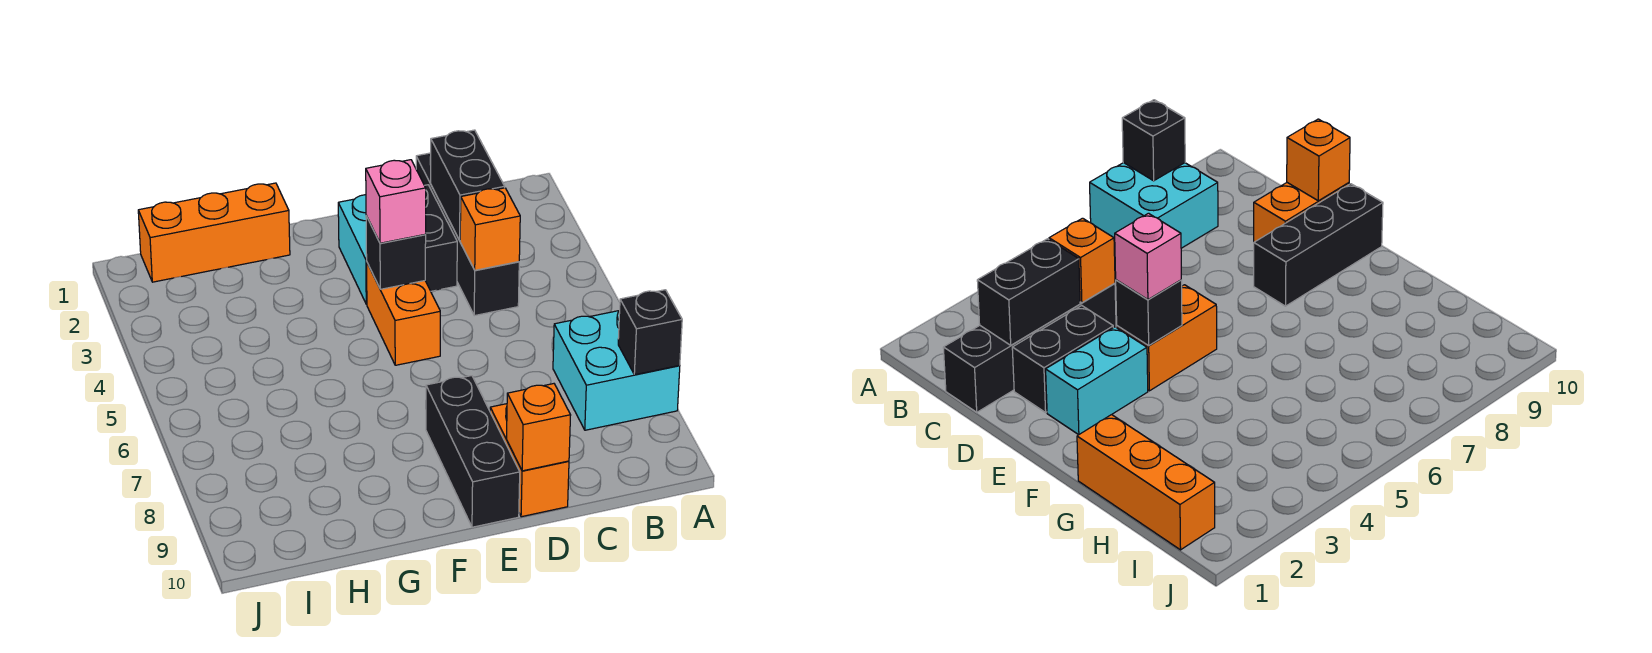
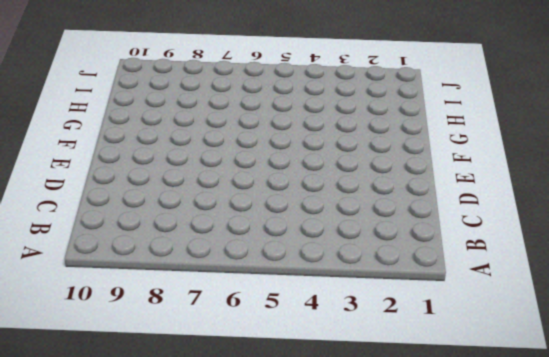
none -> cyan brick A7:B8 level 1
none -> black brick C1:C4 level 1
none -> black brick D2:D3 level 1

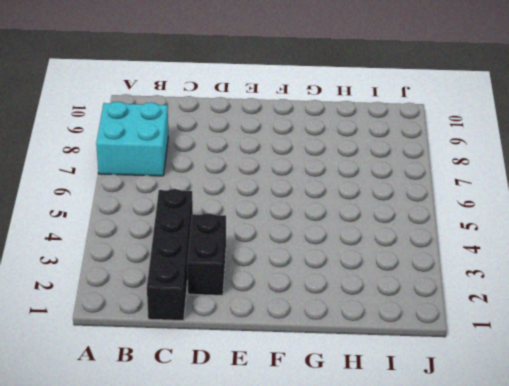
none -> orange brick D9:D10 level 1
none -> cyan brick E2:E3 level 1
none -> orange brick E4:E5 level 1

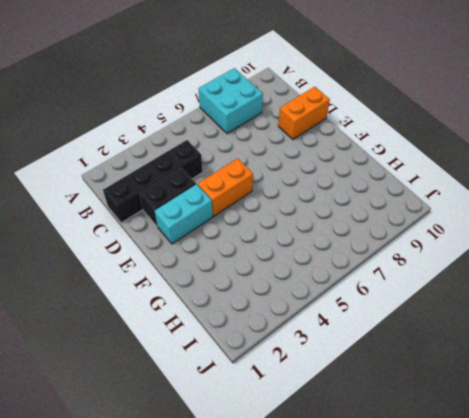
none -> black brick E8:E10 level 1
none -> orange brick G1:I1 level 1
none -> black brick A8 level 2

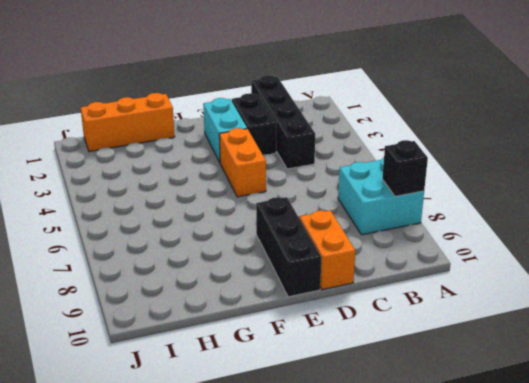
none -> black brick C2:C3 level 2
none -> orange brick C4 level 2
none -> orange brick D10 level 2

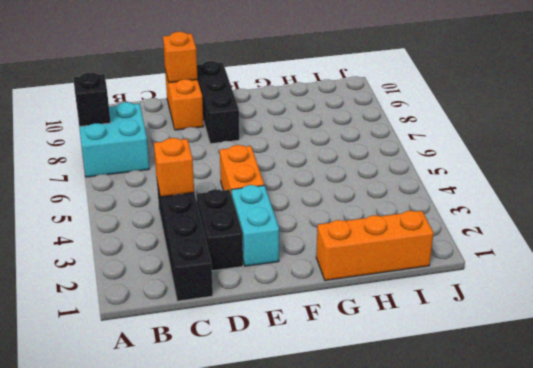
none -> black brick C2:C3 level 2
none -> black brick E4 level 2
none -> pink brick E4 level 3

